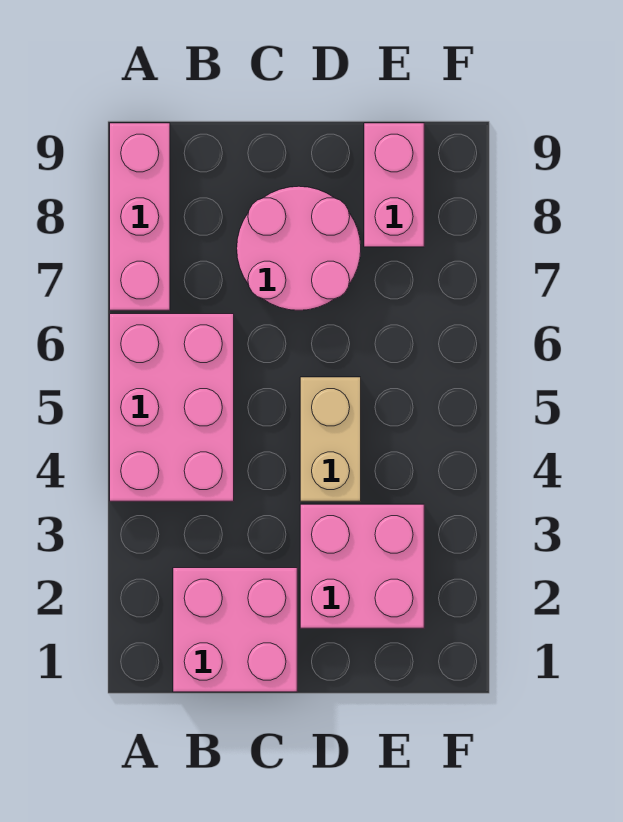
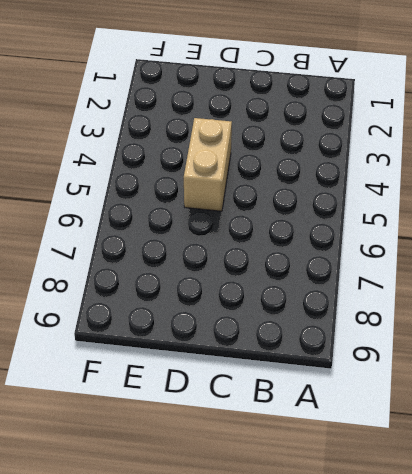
none -> pink brick A4:B6 level 1
none -> pink brick A7:A9 level 1

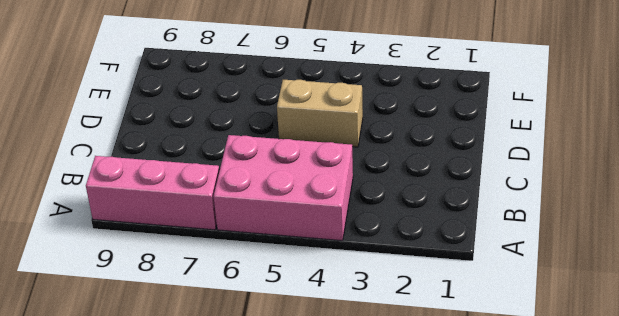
none -> pink brick B1:C2 level 1
none -> pink round brick C7:D8 level 1

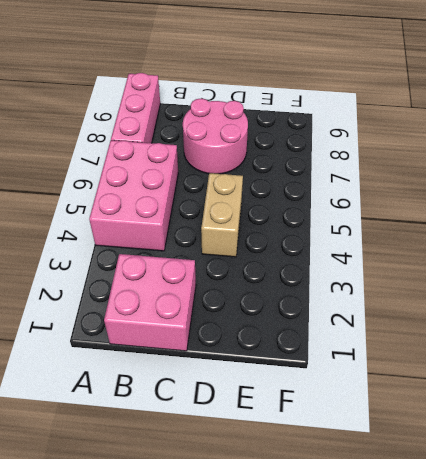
none -> pink brick D2:E3 level 1
none -> pink brick E8:E9 level 1

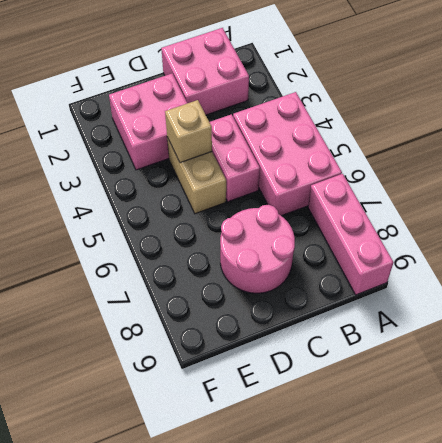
pink brick C4:C5 level 1 -> pink brick E8:E9 level 1
tan brick D4 level 2 -> none

